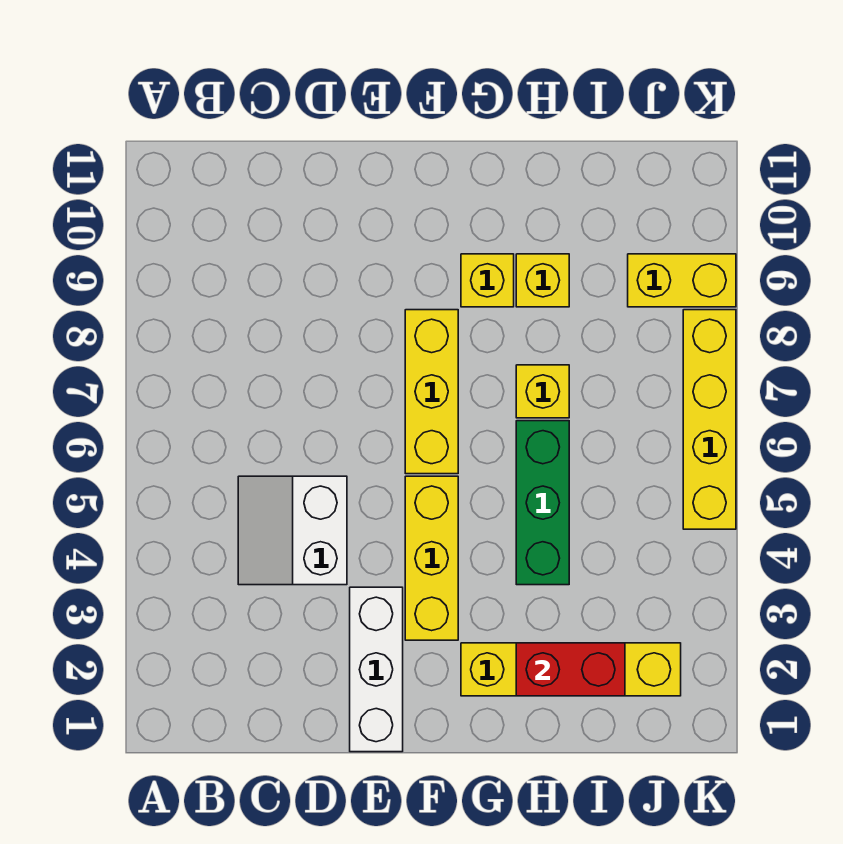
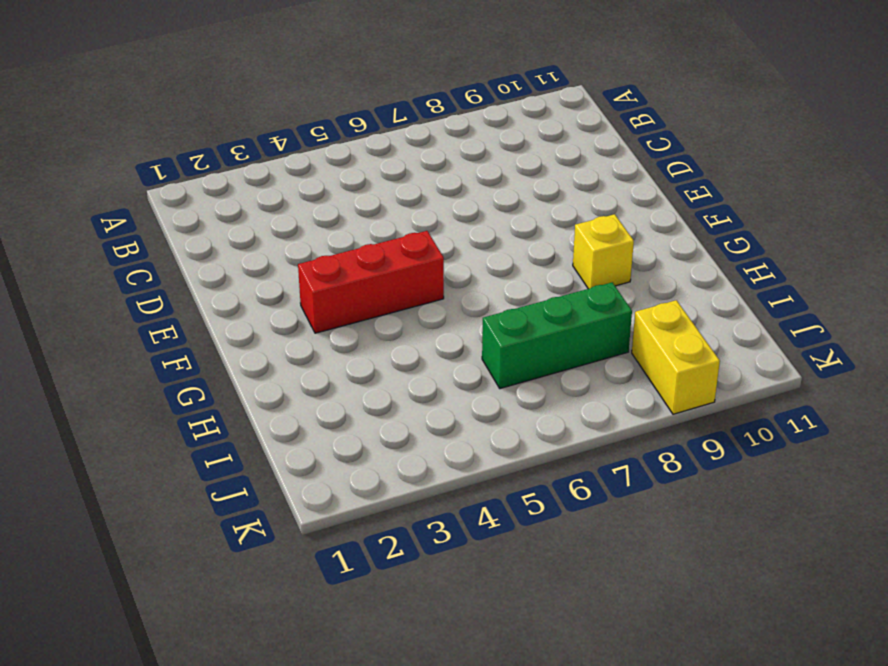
red brick F3:F5 level 1 -> yellow brick F3:F5 level 1
green brick I6:I8 level 1 -> green brick H4:H6 level 1
none -> white slope C4:D5 level 1 top D
none -> white brick E1:E3 level 1
none -> yellow brick F6:F8 level 1

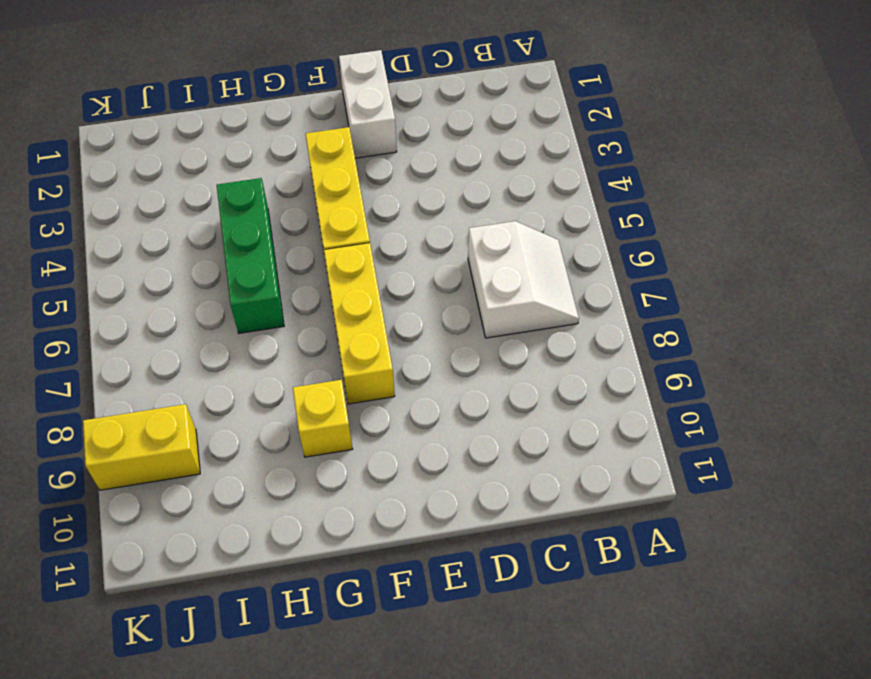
white slope B6:C7 level 1 top C -> white slope C4:D5 level 1 top D
white brick E1:E2 level 1 -> white brick E1:E3 level 1
none -> yellow brick G2:J2 level 1
none -> yellow brick H7 level 1
none -> yellow brick H9 level 1

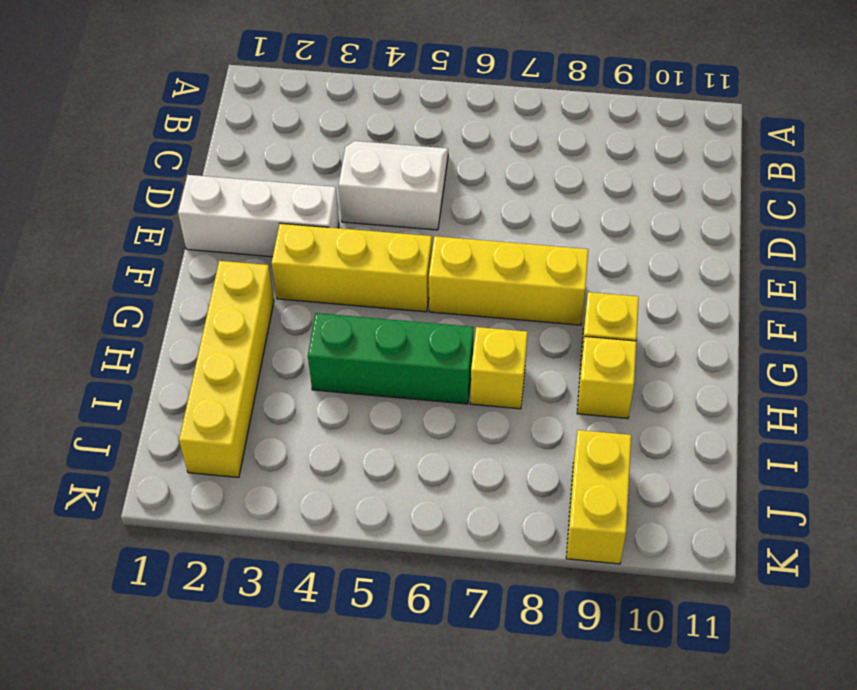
none -> yellow brick K5:K8 level 1
none -> red brick H2:I2 level 2

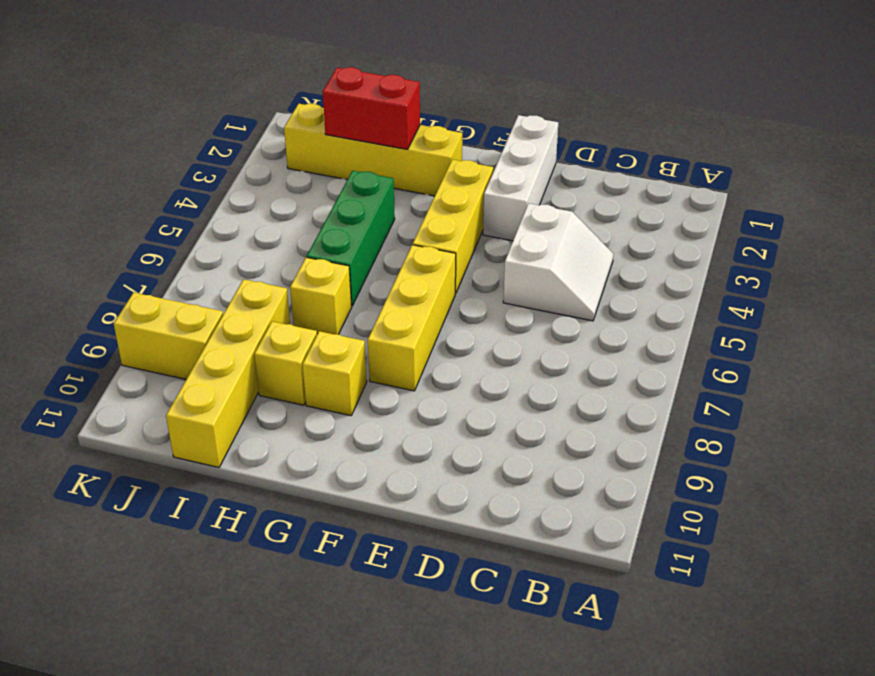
yellow brick I8:I11 level 1 -> yellow brick K5:K8 level 1

